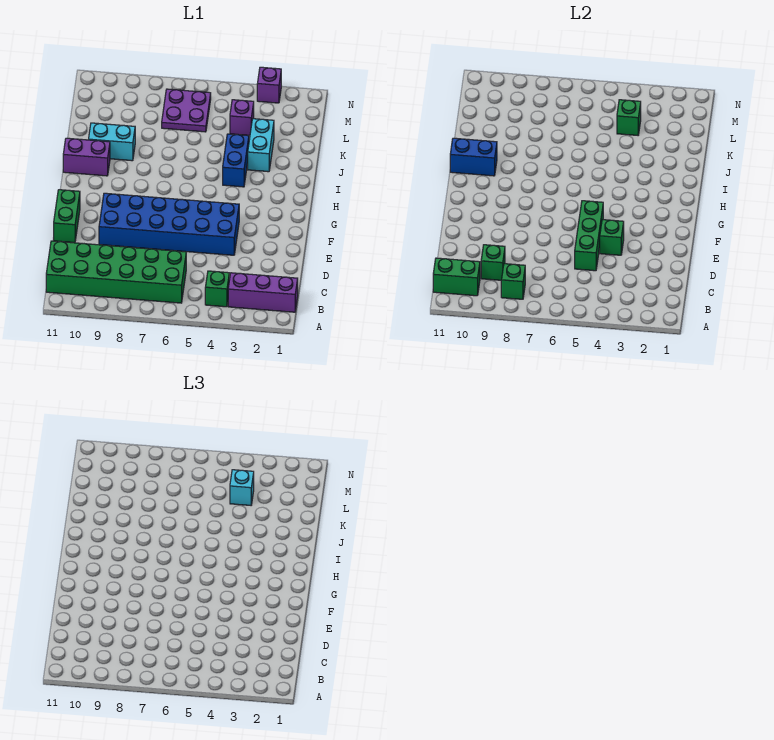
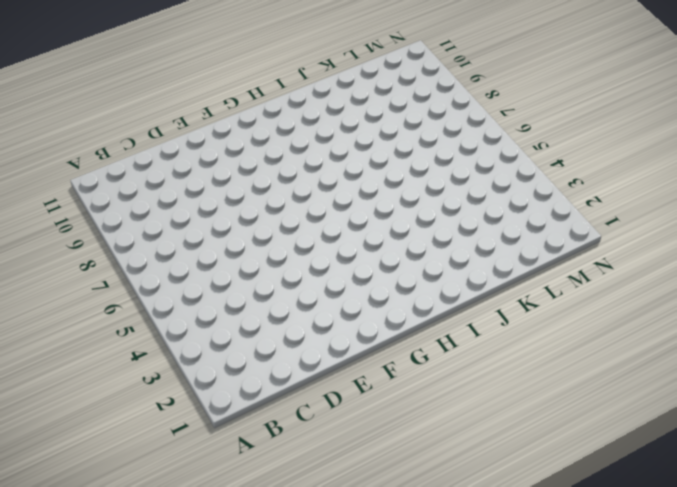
none -> purple brick B1:B3 level 1
none -> green brick B4 level 1
none -> green brick B6:C11 level 1

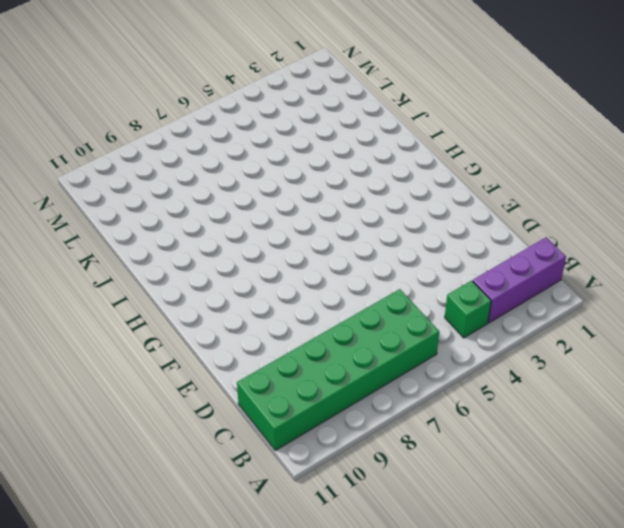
none -> blue brick E4:F9 level 1
none -> green brick E11:F11 level 1
none -> blue brick I4:J4 level 1

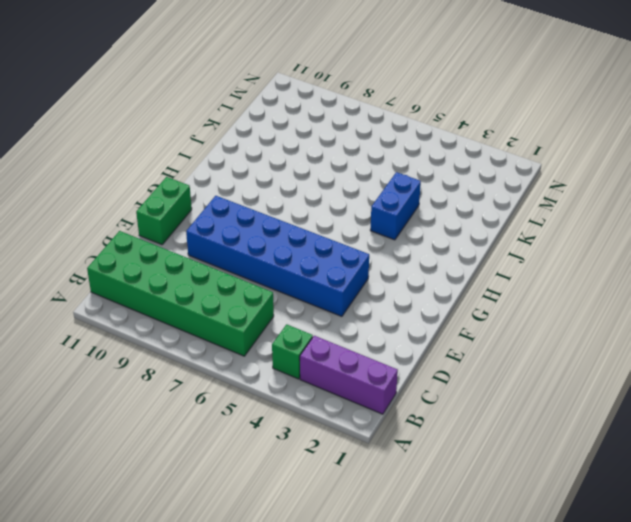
none -> purple brick I10:I11 level 1
none -> cyan brick J3:K3 level 1
none -> cyan brick J9:J10 level 1

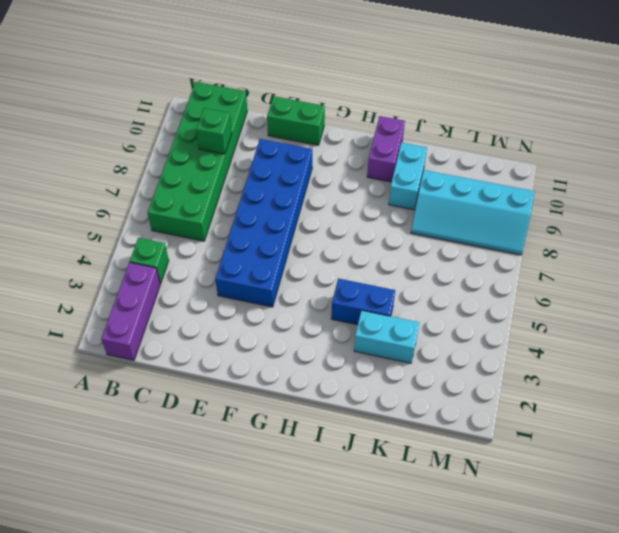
cyan slope K8:N9 level 1 top 9 -> none
none -> purple brick L4 level 1
none -> purple plate L6:M7 level 1
none -> purple brick N3 level 1

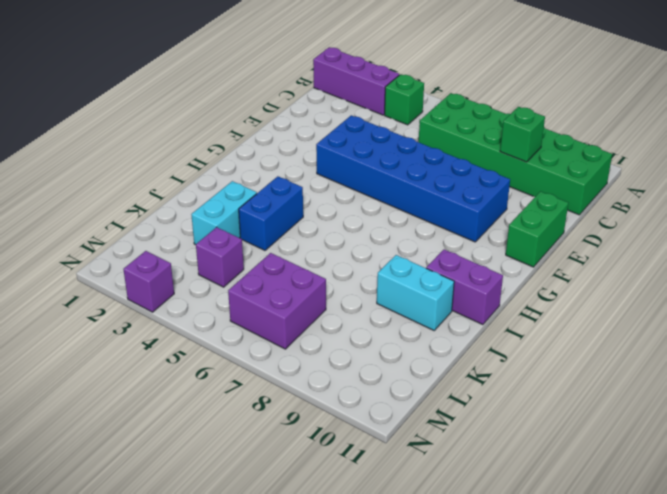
purple brick L6:M7 level 1 -> purple plate L6:M7 level 1
none -> green brick B8 level 2
none -> green brick B10:B11 level 2
none -> green brick D5:F5 level 2

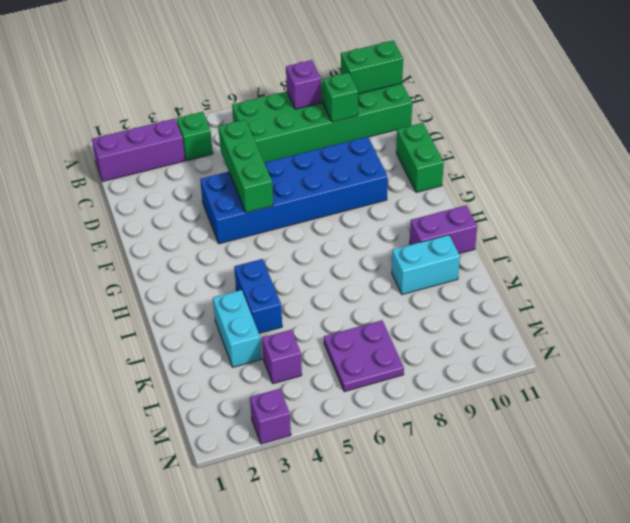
purple brick B8 level 2 -> green brick B8 level 2
none -> green brick E4 level 2
none -> blue brick I10:I11 level 2
none -> green brick L4 level 2

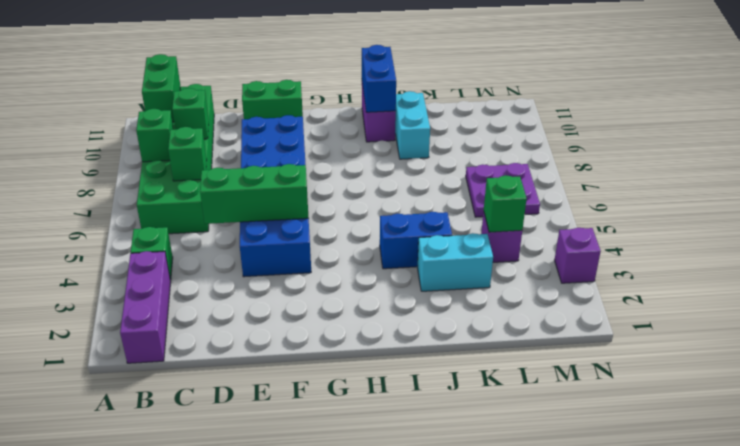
green brick C7 level 2 -> green brick E4 level 2
none -> cyan brick L4 level 3

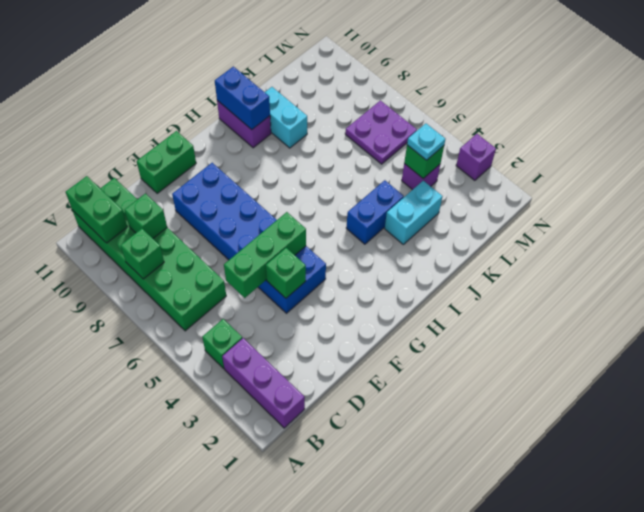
cyan plate L4 level 3 -> cyan brick L4 level 3

